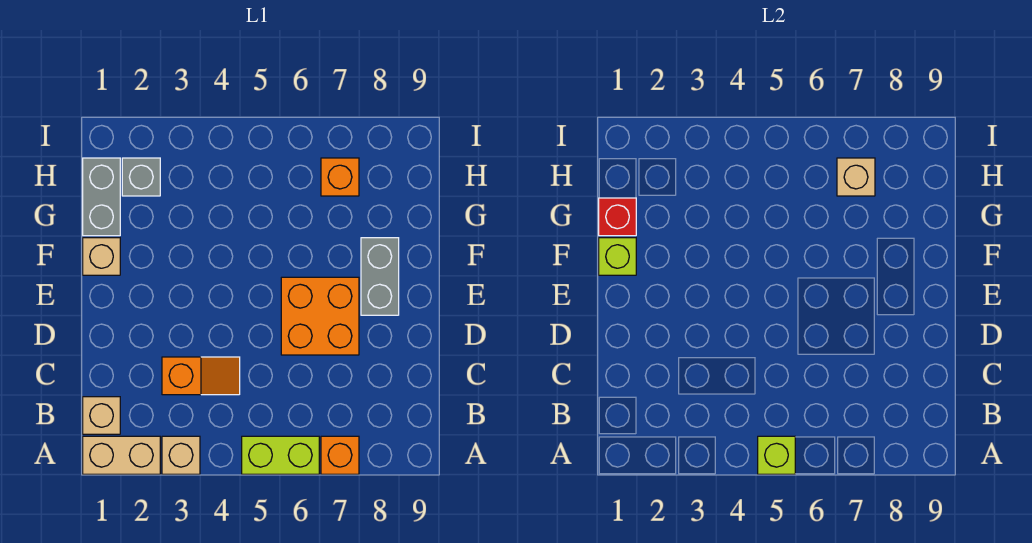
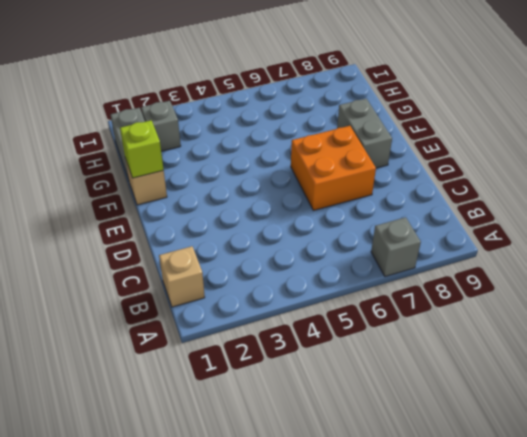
grey brick A7 level 1 -> orange brick A7 level 1
none -> tan brick A1:A2 level 1
none -> tan brick A3 level 1
none -> lime brick A5:A6 level 1

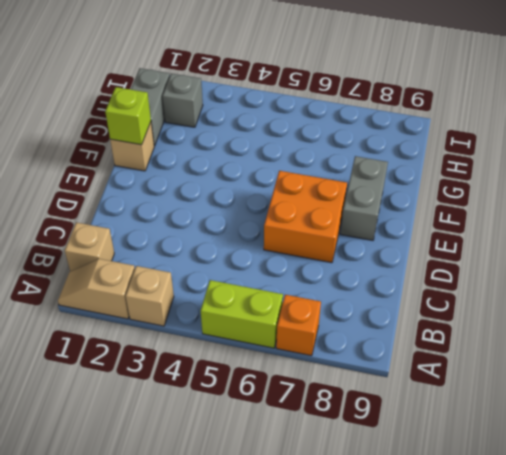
tan slope A1:A2 level 1 top 2 -> tan brick A1:A2 level 1
none -> orange slope C3:C4 level 1 top 3
none -> orange brick H7 level 1
none -> lime brick A5 level 2

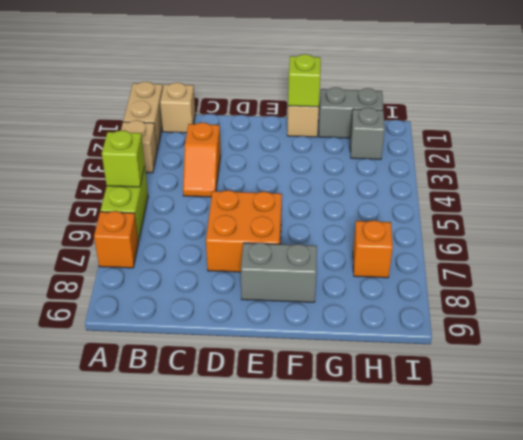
none -> red brick G1 level 2
none -> tan brick H7 level 2

